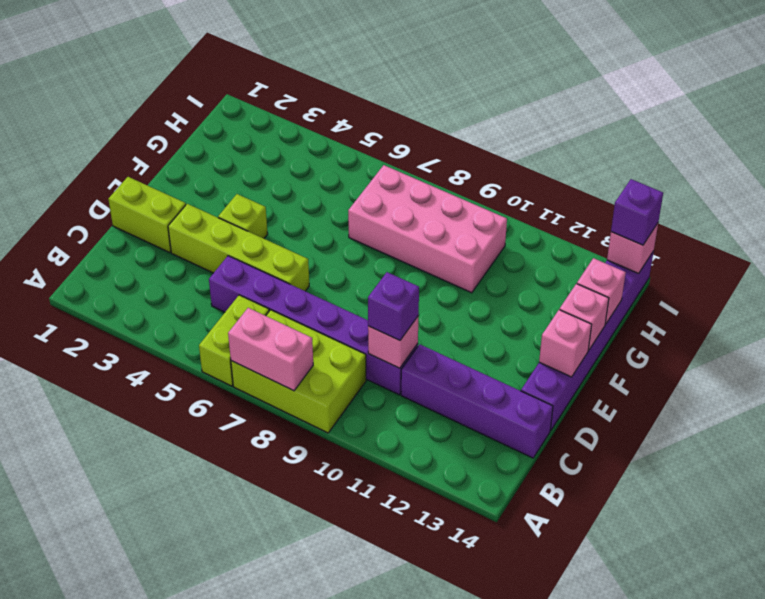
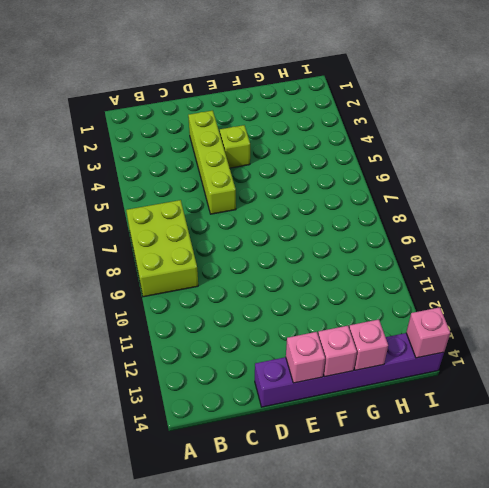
none -> lime brick A6:B6 level 1
none -> purple brick C5:C10 level 1
none -> purple brick C11:C14 level 1

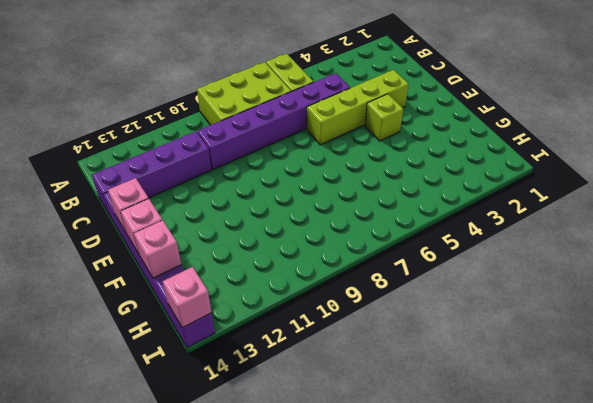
none -> lime brick D1:D2 level 1
none -> pink brick G7:H10 level 1
none -> pink brick A7:A8 level 2

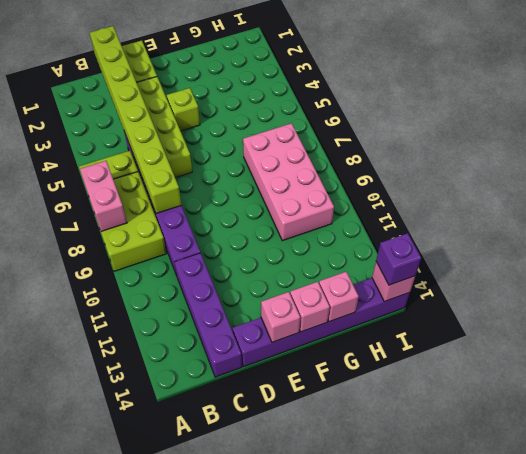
lime brick C1:C8 level 2 -> none
none -> pink brick C10 level 2
none -> purple brick C10 level 3

